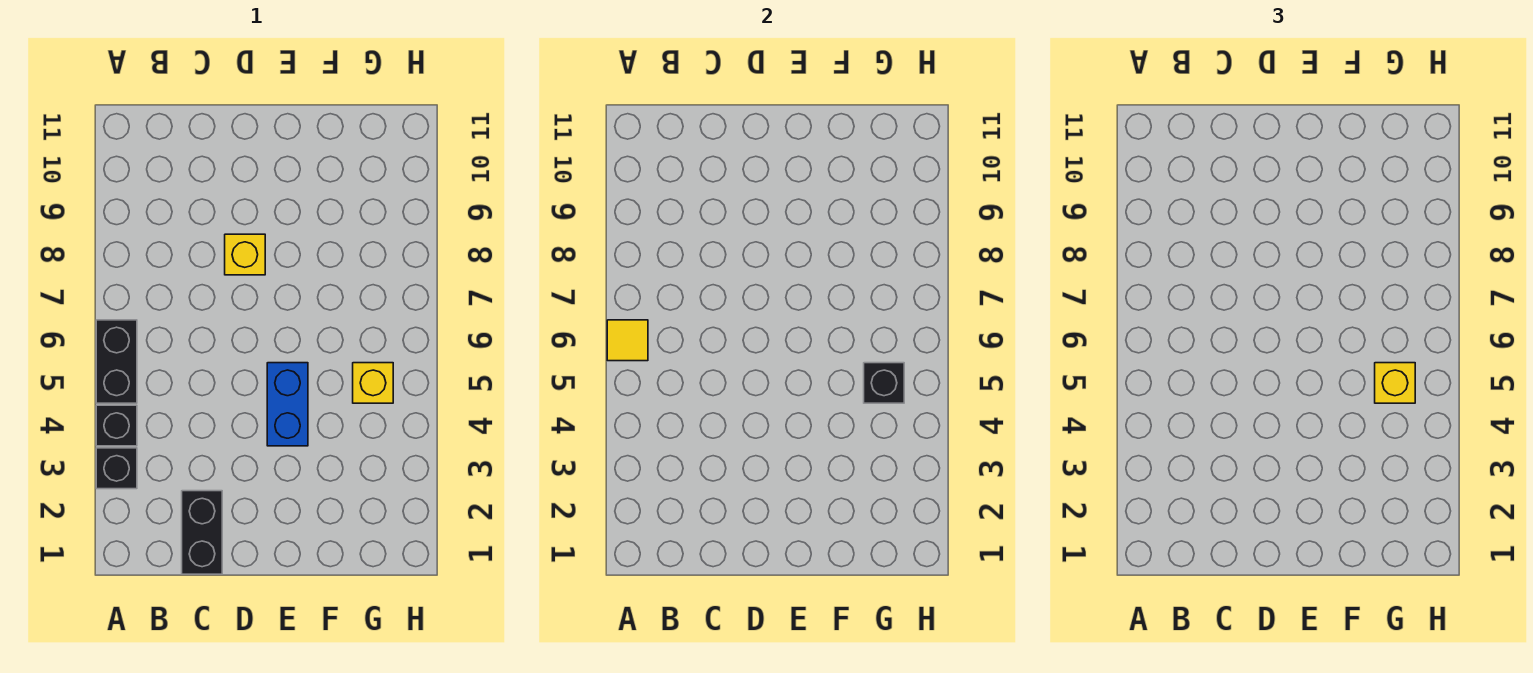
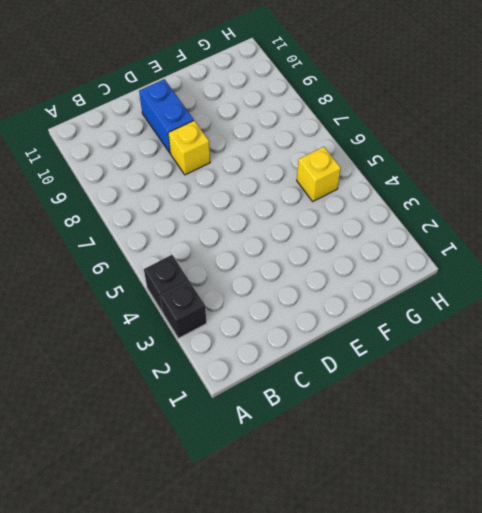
blue brick D9:D10 level 1 -> blue brick E4:E5 level 1
none -> black brick A5:A6 level 1
none -> black brick C1:C2 level 1

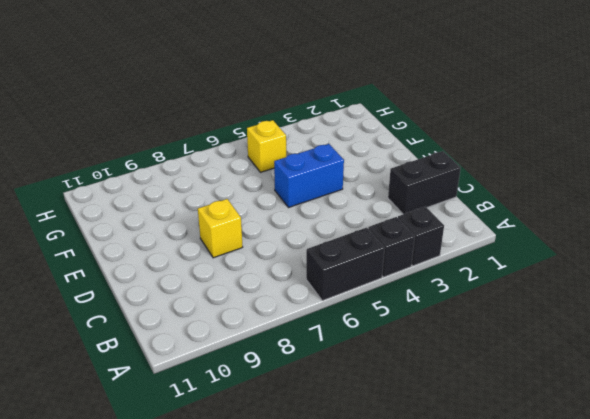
none -> yellow tile A6 level 2
none -> black brick G5 level 2

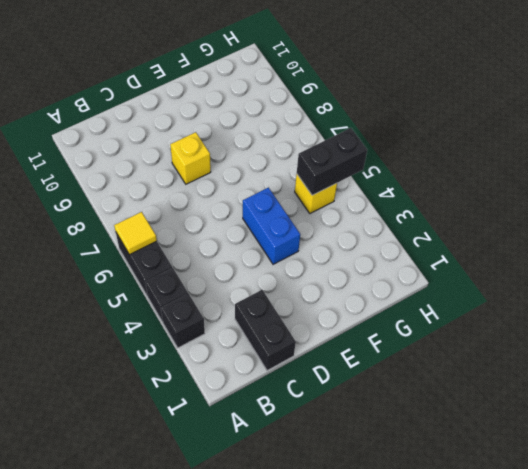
black brick G5:H5 level 2 -> black brick G5 level 2
none -> yellow brick G5 level 3

